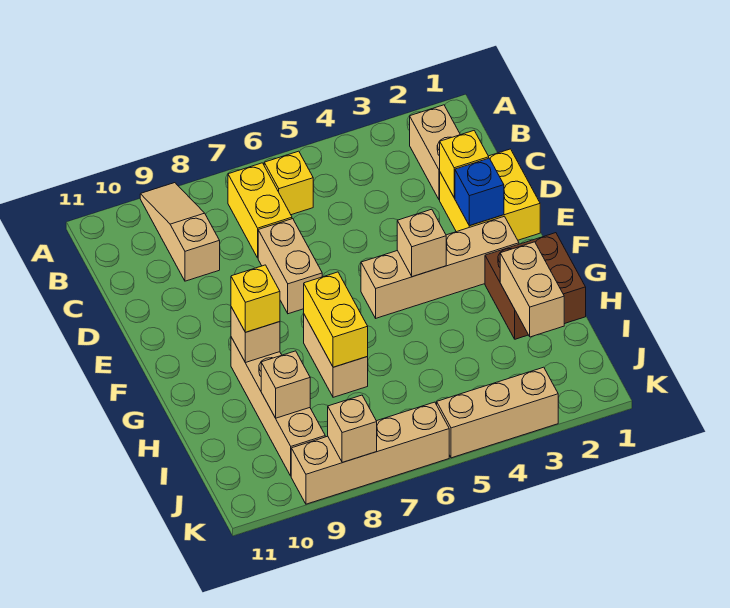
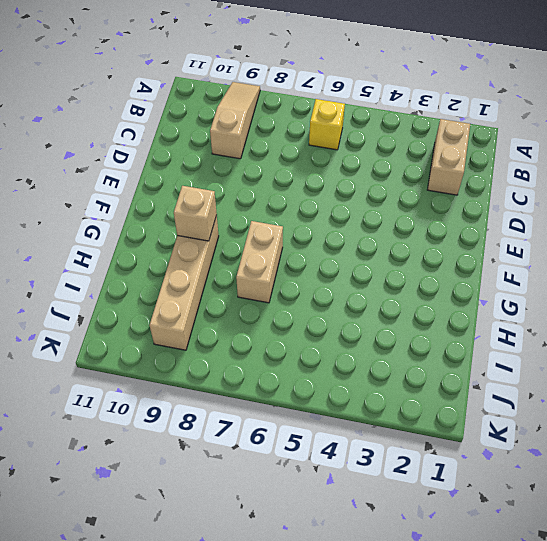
none -> yellow brick B7:C7 level 1
none -> yellow brick D1:E2 level 1
none -> tan brick D7:E7 level 1

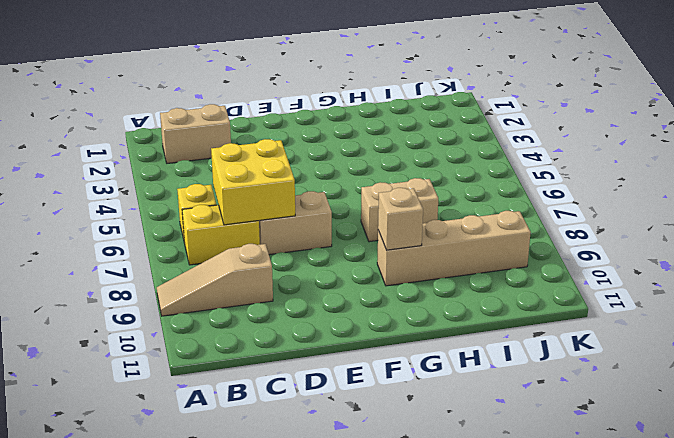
yellow brick C6:D7 level 2 -> yellow brick D1:E2 level 1
none -> tan brick F2:F5 level 1
none -> brown brick G1:H2 level 1
none -> tan brick K3:K5 level 1

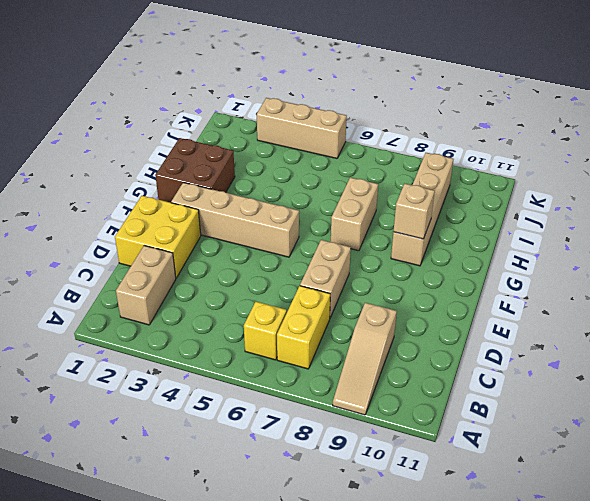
none -> tan brick K6:K9 level 1
none -> yellow brick D2 level 2
none -> blue brick E2 level 2

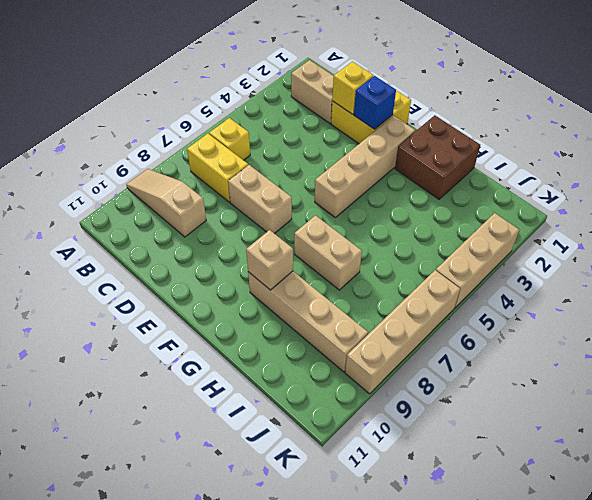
none -> tan brick F4 level 2
none -> yellow brick G7:H7 level 2
none -> tan brick H2:I2 level 2

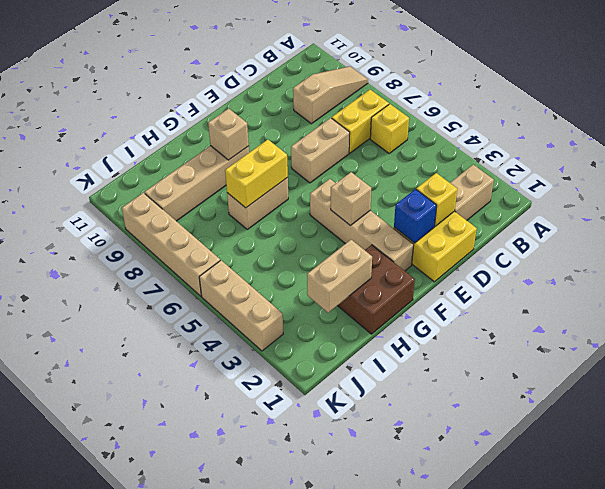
none -> tan brick I9 level 2
none -> tan brick K8 level 2
none -> yellow brick G9 level 3

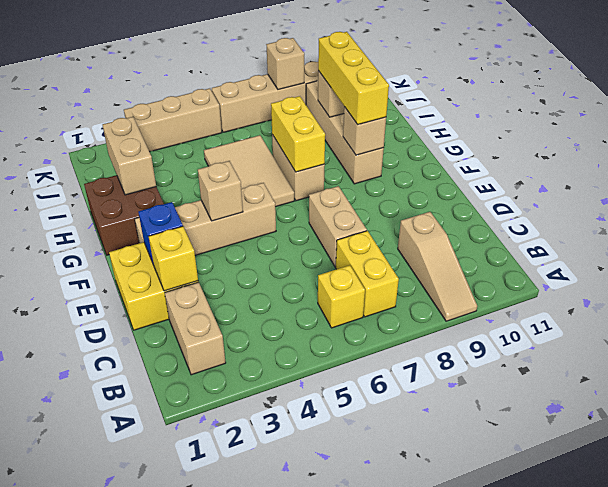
tan tile G5:I6 level 1 -> none
yellow brick G9:I9 level 3 -> yellow brick G9 level 3

